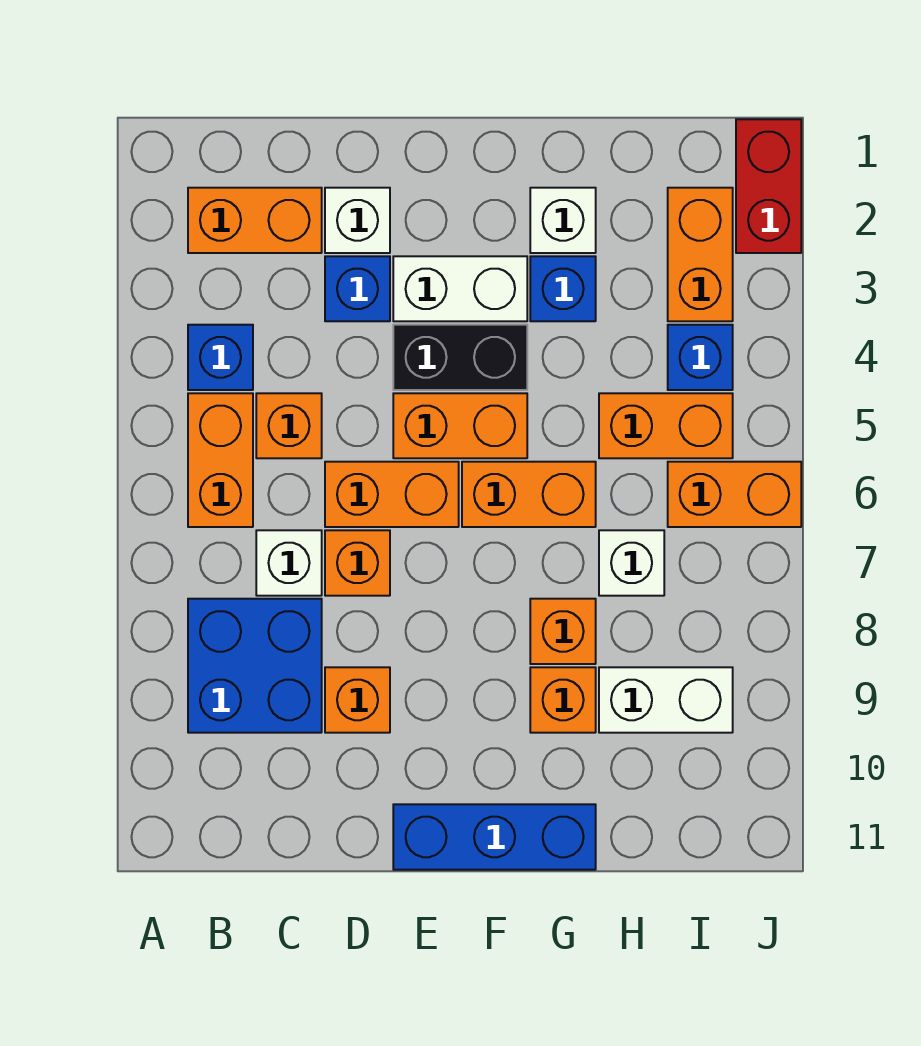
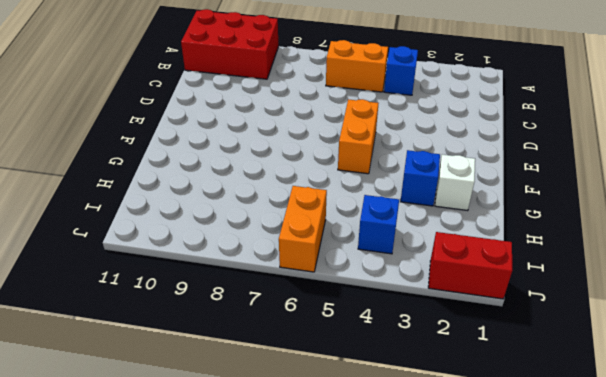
red brick A9:B11 level 1 -> blue brick B8:C9 level 1
none -> orange brick B2:C2 level 1
none -> orange brick C5 level 1
none -> white brick C7 level 1

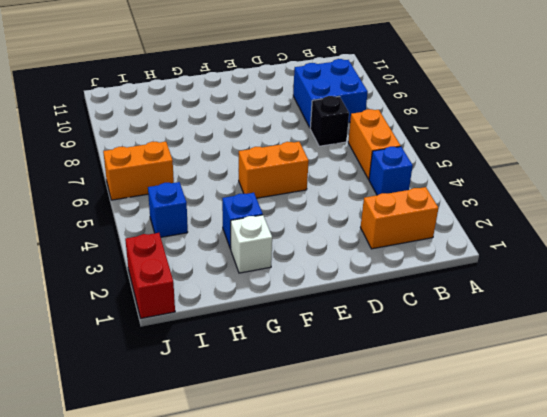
black brick C7 level 1 -> white brick C7 level 1
none -> orange brick C5 level 1
none -> white brick D2 level 1
none -> blue brick D3 level 1

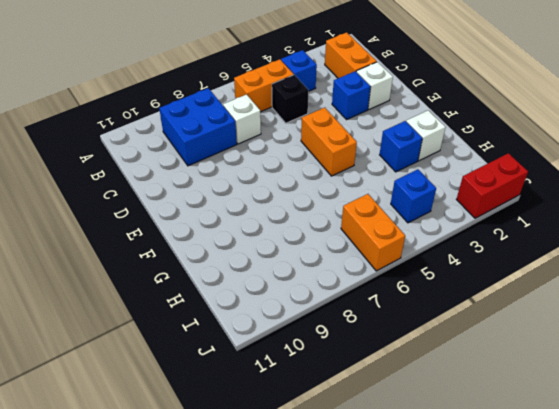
black brick C5 level 1 -> orange brick C5 level 1
none -> orange brick D6:E6 level 1
none -> orange brick D7 level 1
none -> orange brick D9 level 1

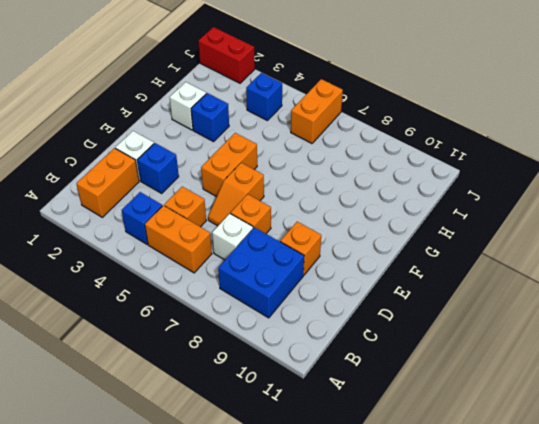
orange slope D6:E6 level 1 top E -> orange brick D6:E6 level 1
none -> white brick E3:F3 level 1
none -> black brick E4:F4 level 1
none -> blue brick E11:G11 level 1

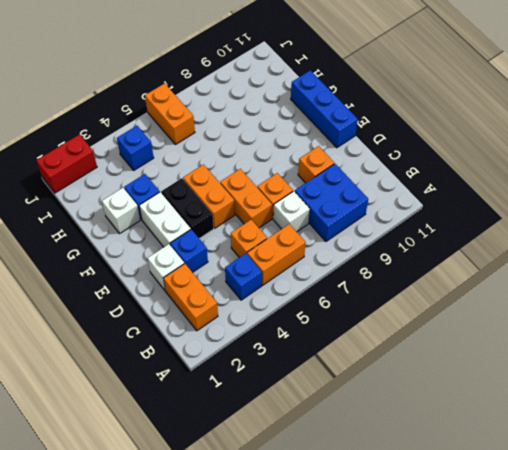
none -> orange brick F6:G6 level 1
none -> orange brick G8 level 1
none -> orange brick G9 level 1

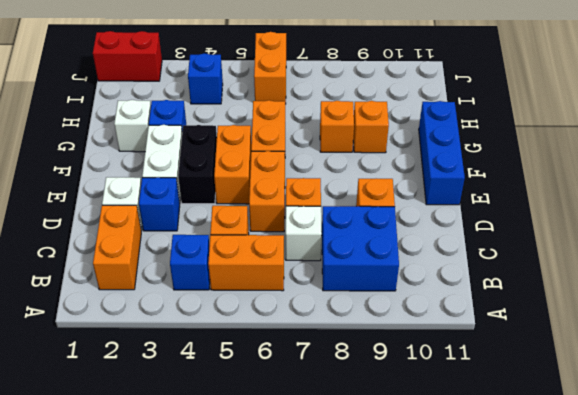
none -> orange brick H5:I5 level 1
none -> white brick H7 level 1
none -> white brick H9:I9 level 1

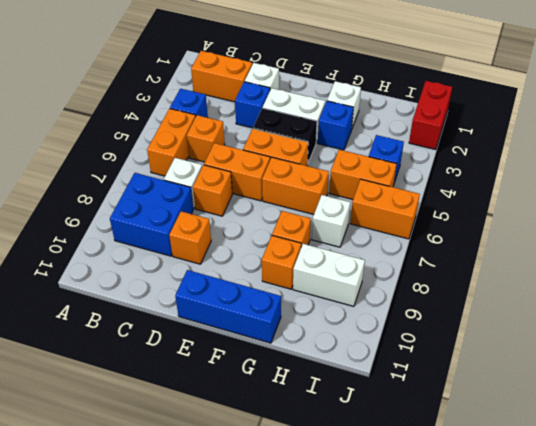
none -> orange brick I2:I3 level 1

